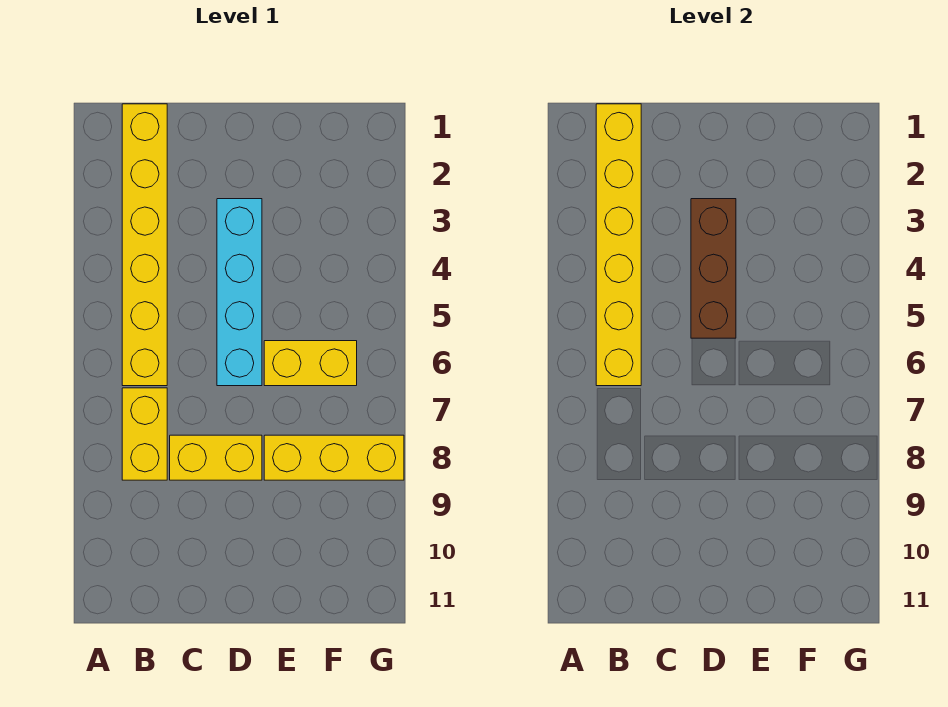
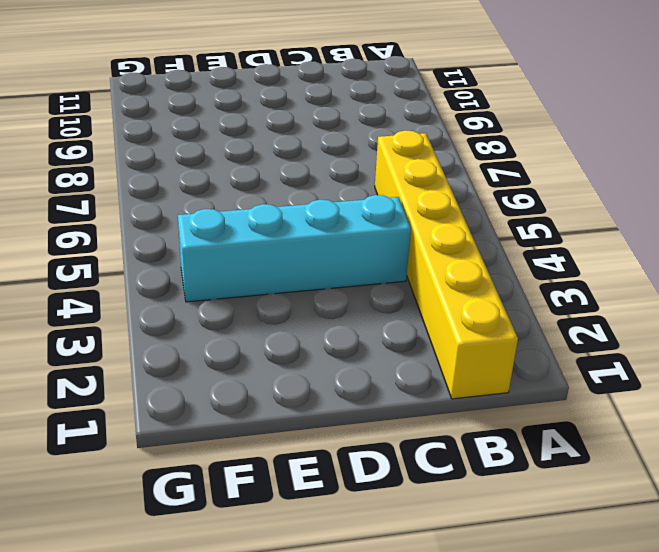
cyan brick C4:F4 level 1 -> cyan brick D3:D6 level 1
none -> yellow brick B7:B8 level 1
none -> yellow brick C8:D8 level 1

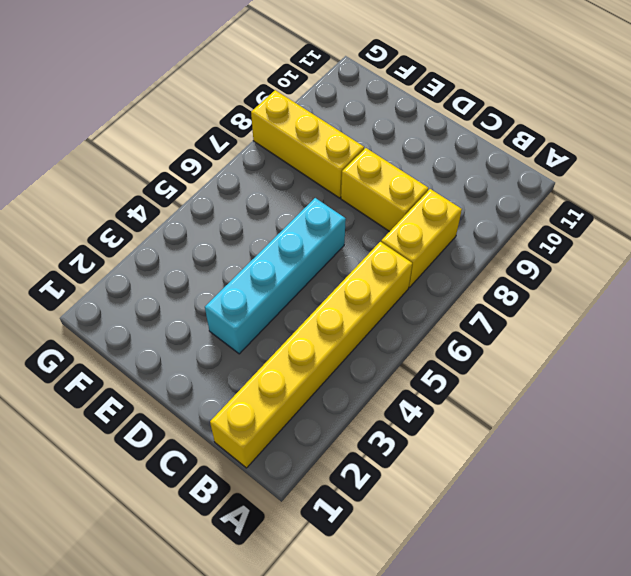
none -> yellow brick E6:F6 level 1
none -> yellow brick B1:B6 level 2

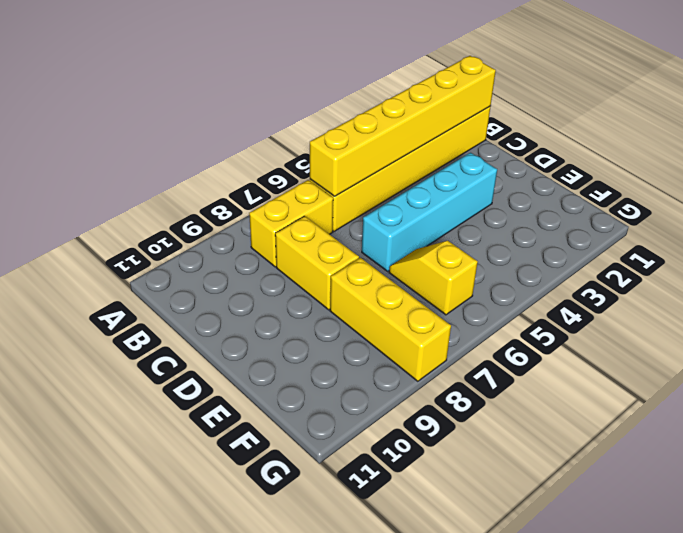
yellow slope E6:F6 level 1 top F -> yellow brick E6:F6 level 1
none -> brown brick D3:D5 level 2

